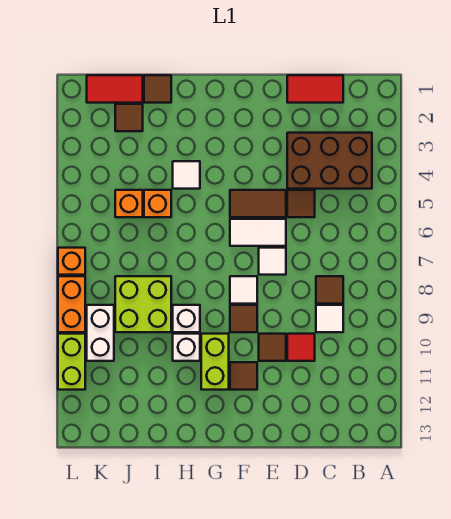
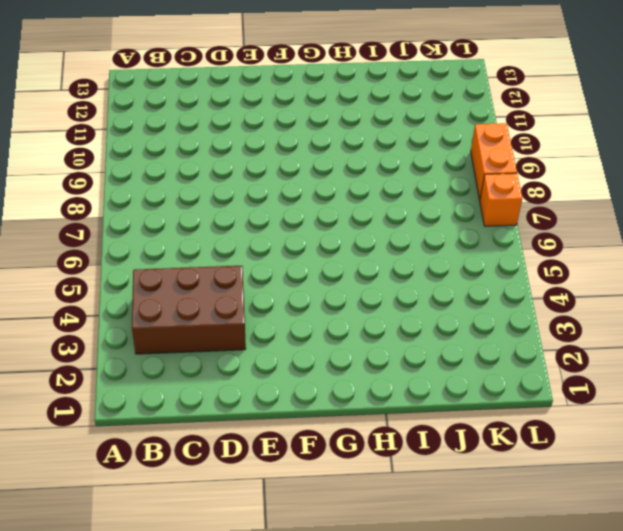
none -> red tile C1:D1 level 1
none -> brown tile C8 level 1
none -> white tile C9 level 1

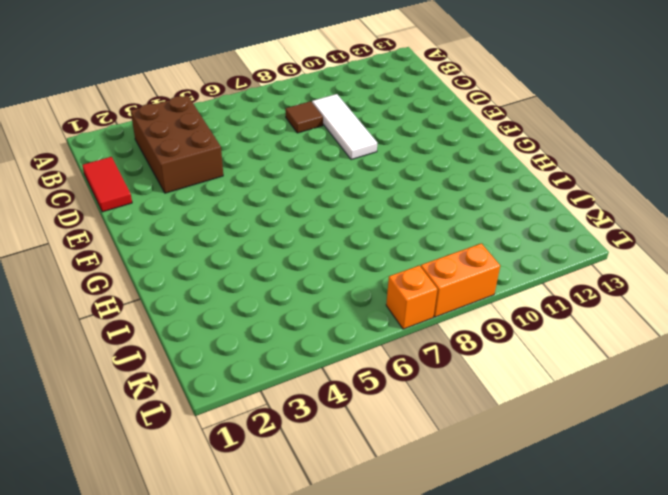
white tile C9:E9 level 1 -> white tile C9 level 1
none -> brown tile D5 level 1
none -> red tile D10 level 1
none -> brown tile E5:F5 level 1

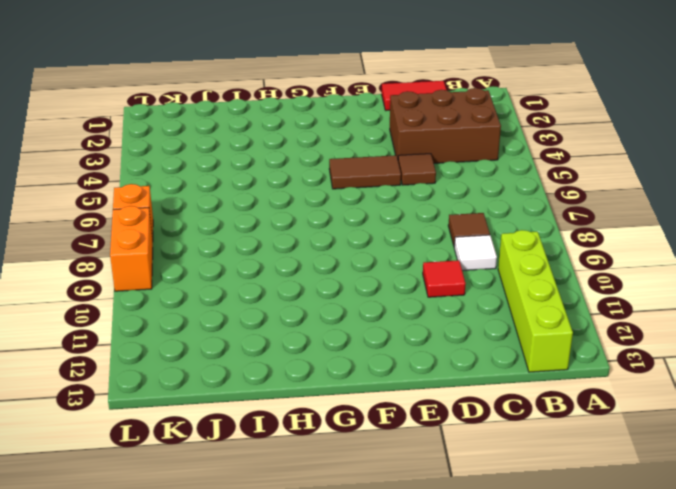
lime brick B10:B13 level 1 -> none
none -> white tile E6:F6 level 1
none -> white tile E7 level 1
none -> brown tile E10 level 1

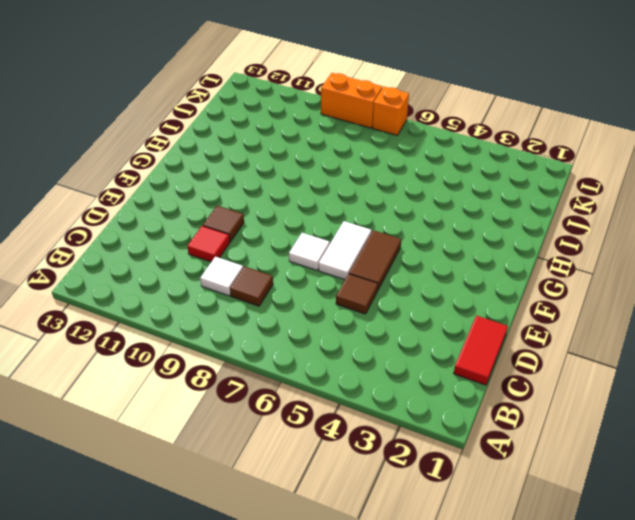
none -> brown brick B3:D4 level 1
none -> white tile F8 level 1
none -> brown tile F9 level 1

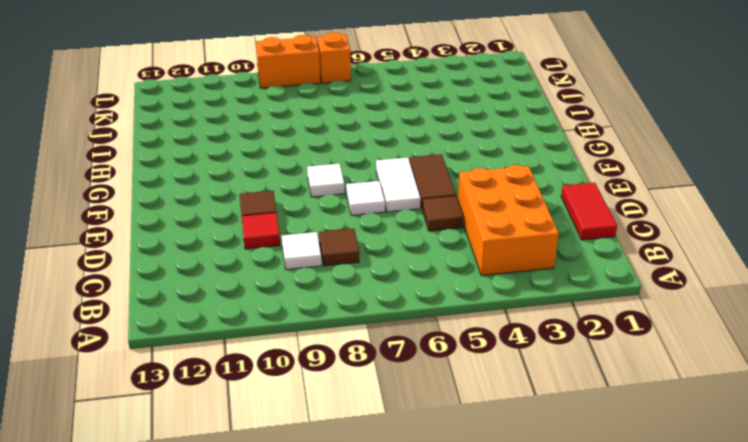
orange brick B3:D4 level 1 -> brown brick B3:D4 level 1
none -> brown tile F9 level 1
none -> brown tile F11 level 1
none -> lime brick G10:G11 level 1

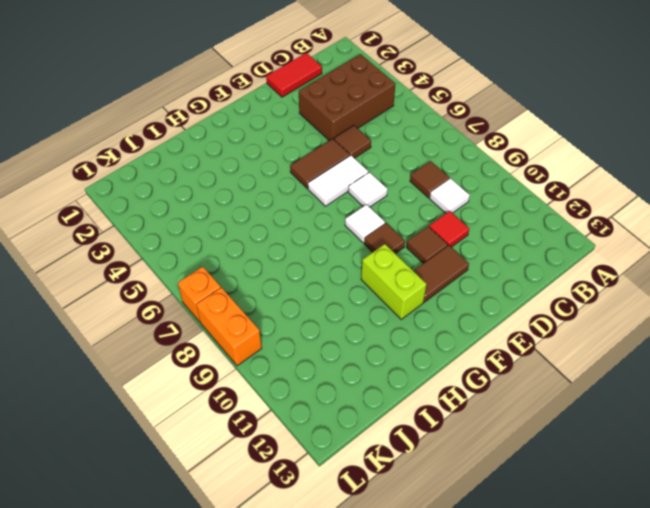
brown tile E11:F11 level 1 -> brown tile F11 level 1
none -> white tile H4 level 1
none -> white brick H9 level 1
none -> white brick H10 level 1

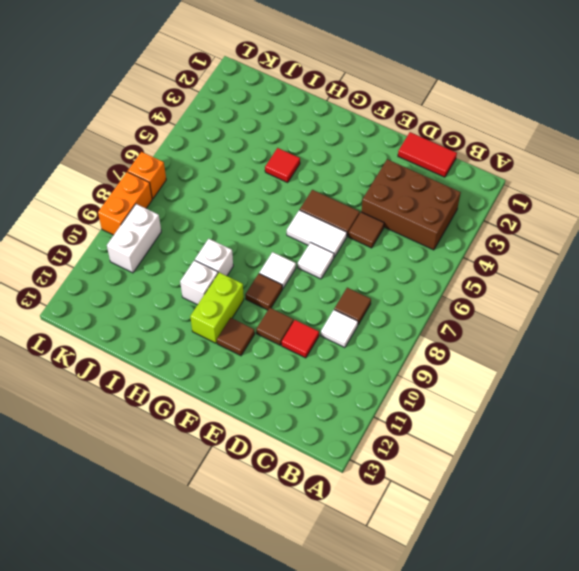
red tile H4 level 1 -> white tile H4 level 1
none -> brown tile I1 level 1
none -> orange brick I5 level 1
none -> lime brick I8:J9 level 1

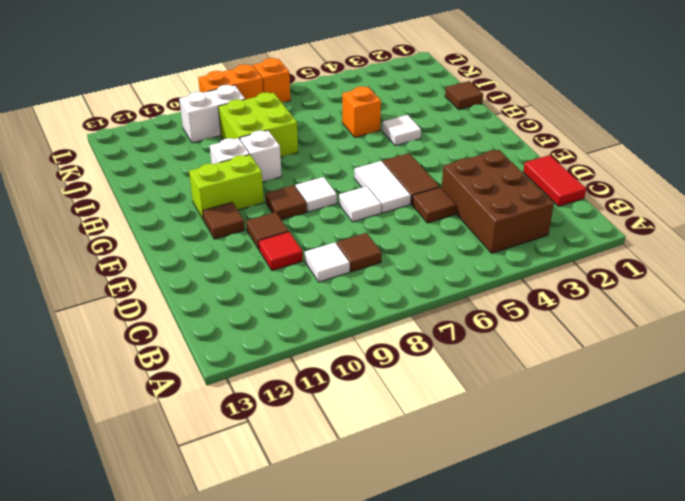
none -> red tile J1:K1 level 1
none -> brown tile J2 level 1
none -> orange brick J5 level 1

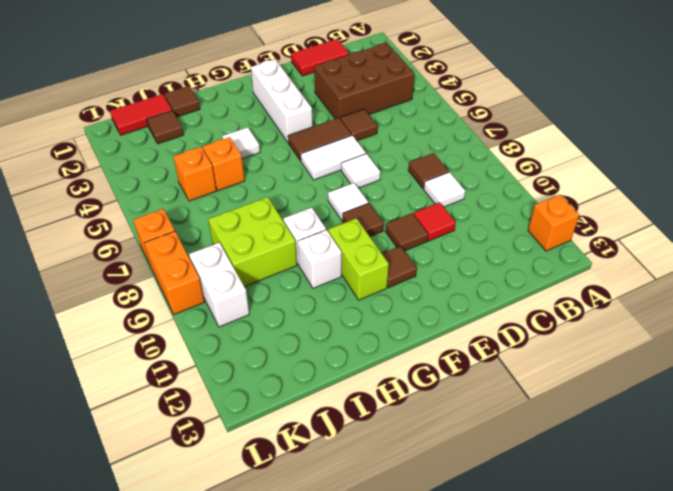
orange brick A12 level 1 -> none
white brick F2:F4 level 1 -> none
none -> lime brick L10:L11 level 1

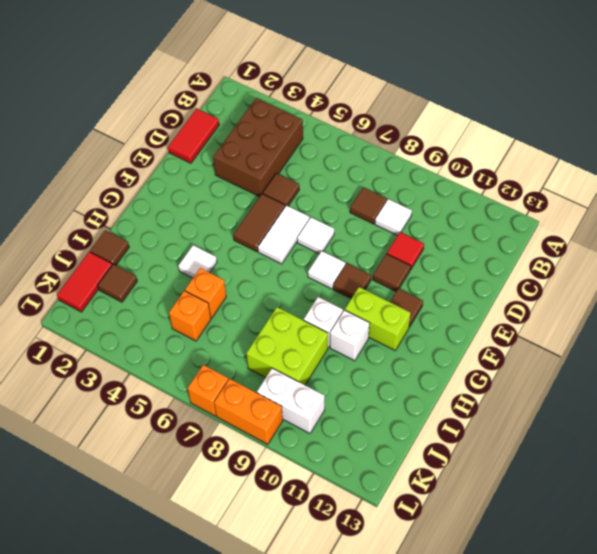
none -> lime brick L10:L11 level 1

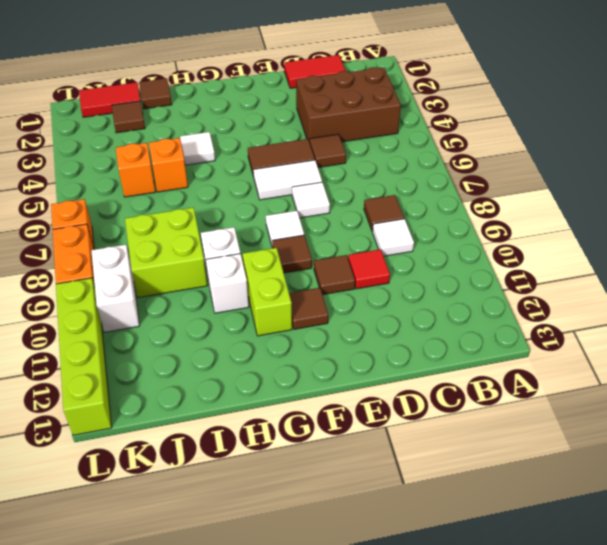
lime brick L10:L13 level 1 -> lime brick L10:L11 level 1

